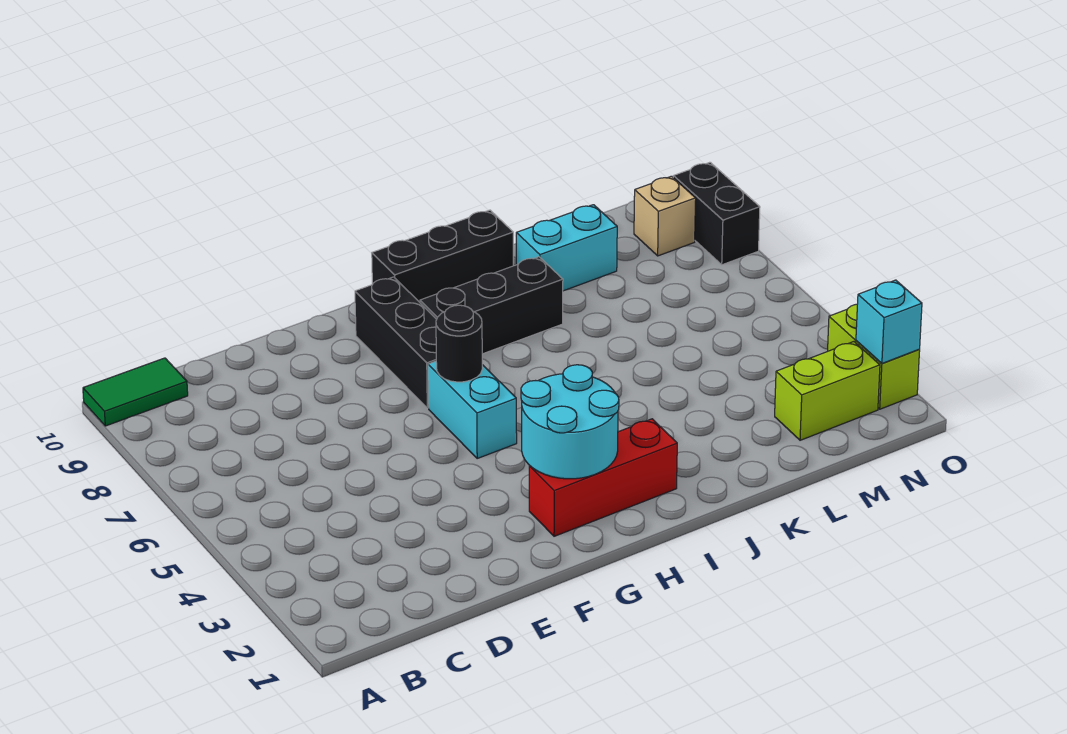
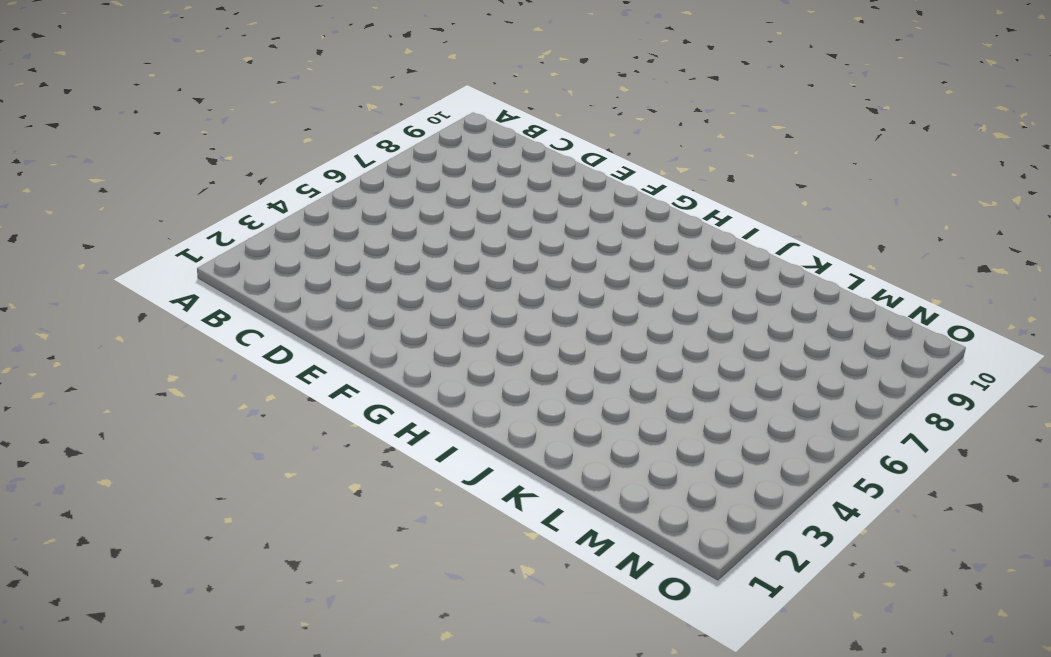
none -> green tile A10:B10 level 1
none -> red brick G2:I2 level 1
none -> cyan brick G5:G6 level 1

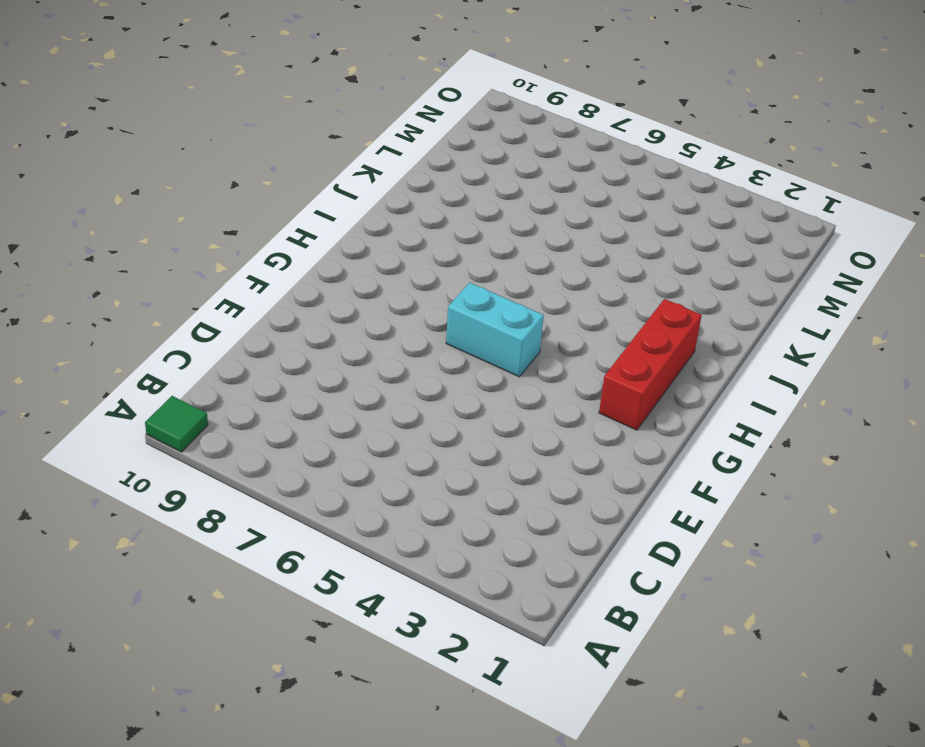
green tile A10 level 1 -> green tile A10:B10 level 1
none -> black brick G7:G9 level 1
none -> black brick H8:J8 level 1
none -> black brick H10:J10 level 1

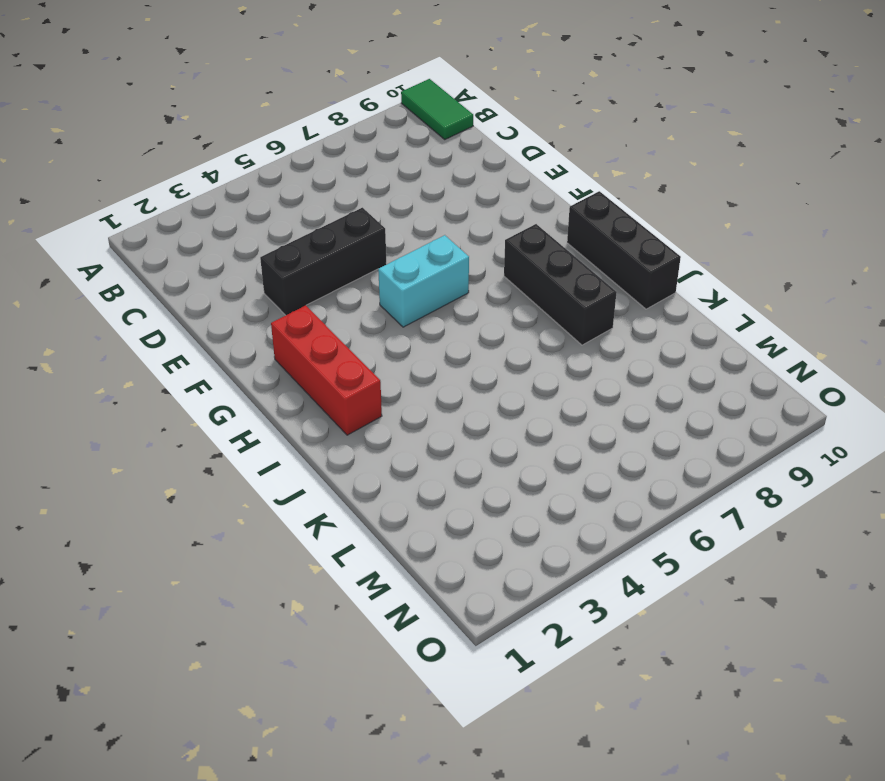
black brick E3:E5 level 1 -> black brick G7:G9 level 1
none -> cyan brick K9:L9 level 1
none -> lime brick M2:N2 level 1
none -> tan brick N9 level 1

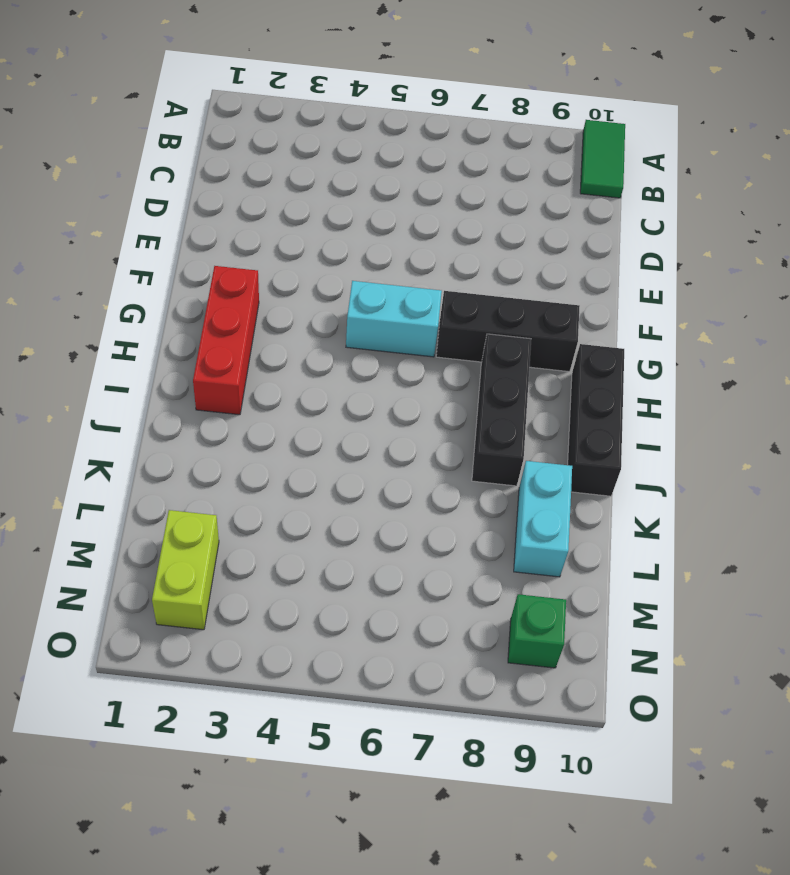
green brick N9 level 1 -> tan brick N9 level 1
none -> lime brick O2:O3 level 1
none -> black brick O8:O9 level 1
none -> cyan round brick G2:H3 level 2

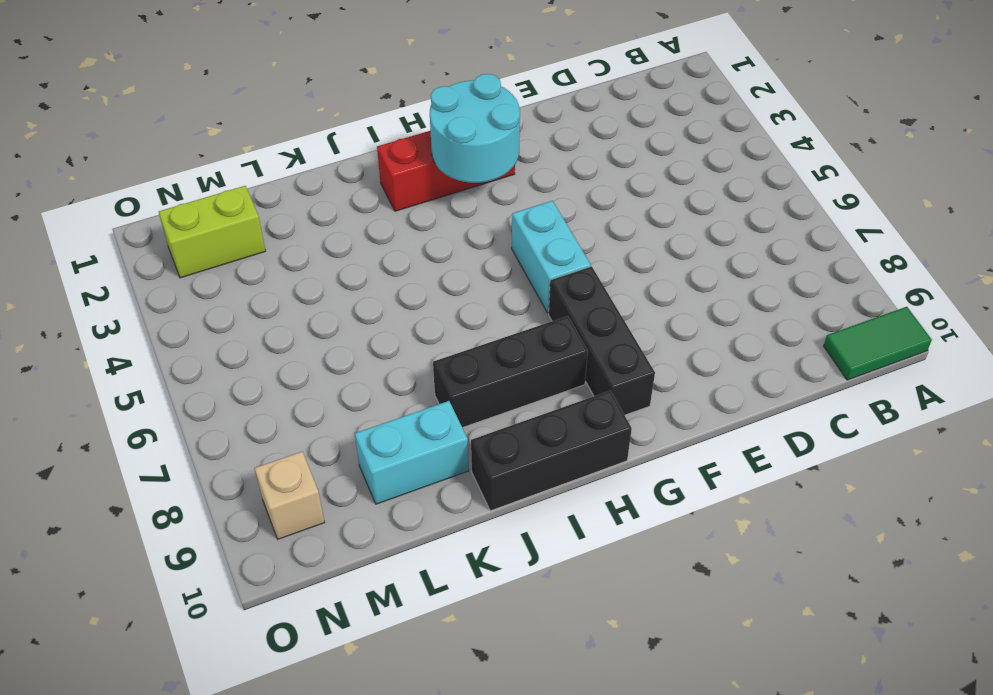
none -> lime brick O2:O3 level 1
none -> black brick O8:O9 level 1
none -> black round brick G6 level 2

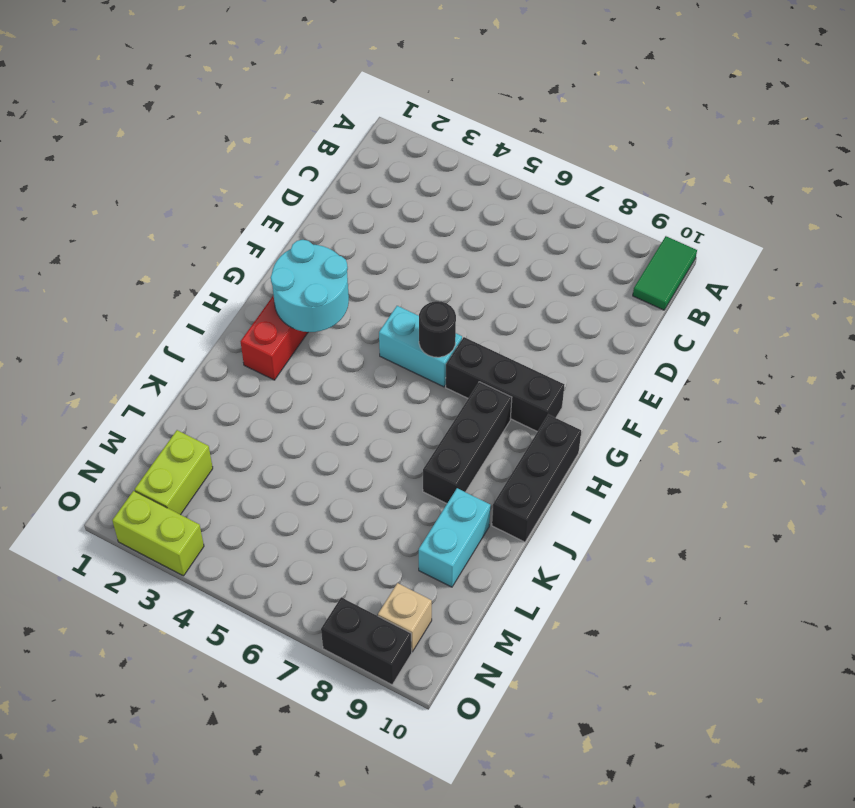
none -> cyan brick O2 level 2

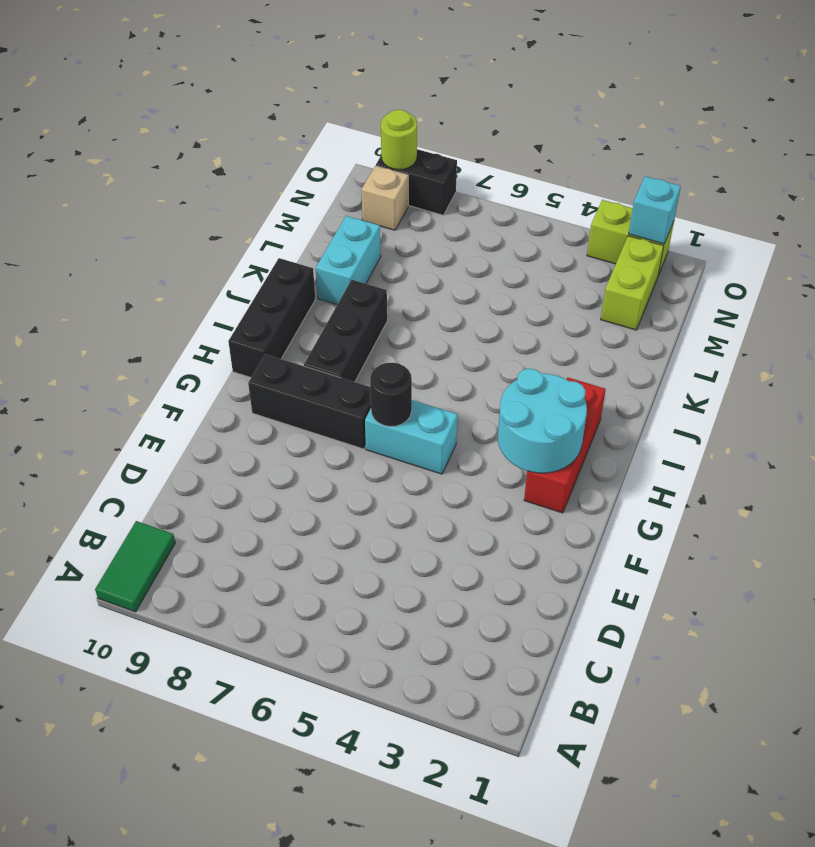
lime round brick O9 level 2 -> none

